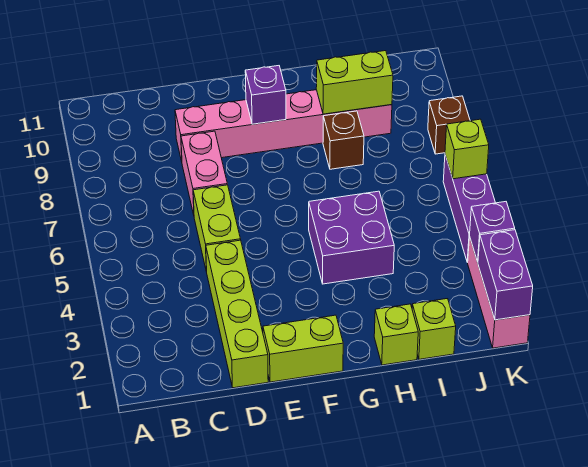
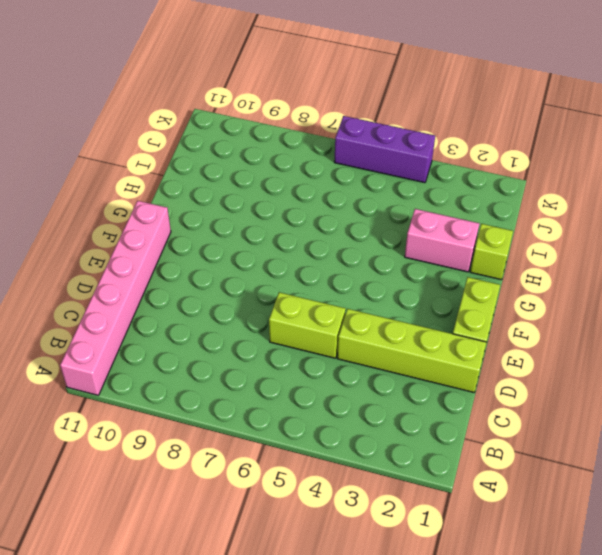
pink brick A11:F11 level 1 -> pink brick D9:I9 level 1
pink brick H2:H3 level 1 -> pink brick D7:D8 level 1
none -> purple brick G4:H5 level 1
none -> brown brick H8 level 1
none -> lime brick I1 level 1

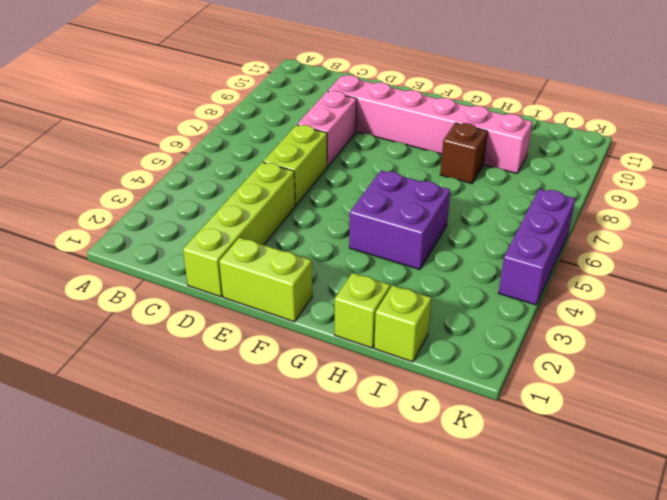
none -> pink brick K1:K3 level 1
none -> brown brick K8 level 1
none -> purple brick F9 level 2

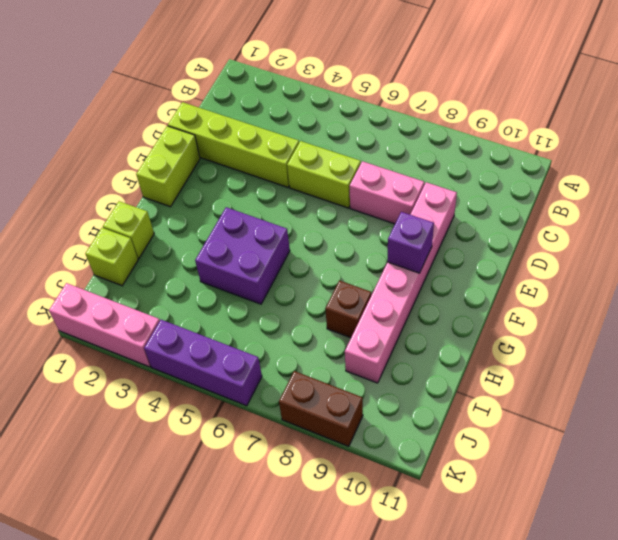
brown brick K8:K9 level 1 -> brown brick K8 level 1
none -> lime brick H9:I9 level 2
none -> purple brick K1:K2 level 2
none -> purple brick K3 level 2

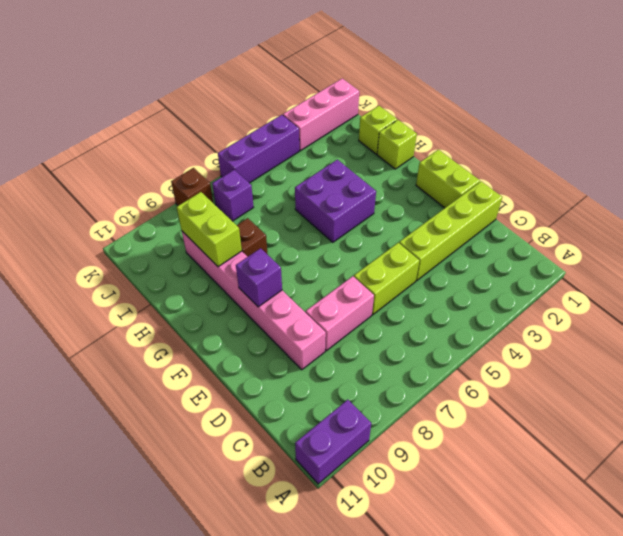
purple brick A10:A11 level 1 -> purple brick K1:K2 level 2
purple brick J7 level 1 -> purple brick K3 level 2
none -> lime brick K6 level 2

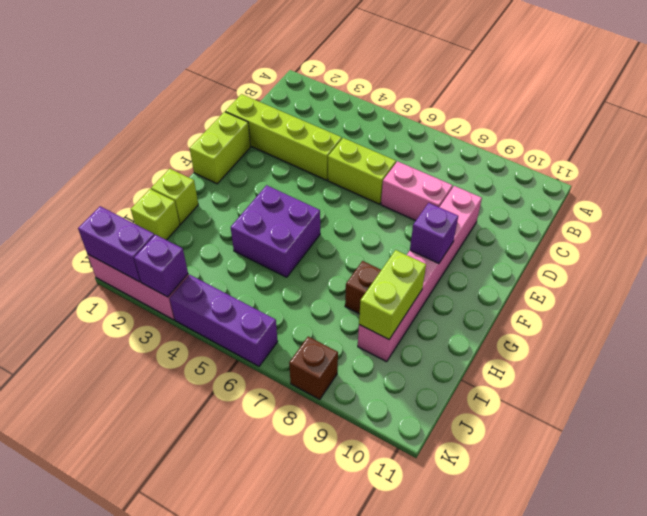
none -> lime brick K6 level 2

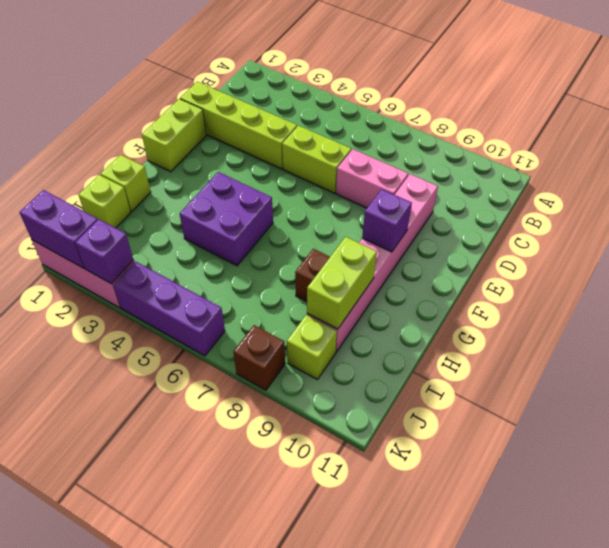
lime brick J9 level 1 -> lime brick K6 level 2

